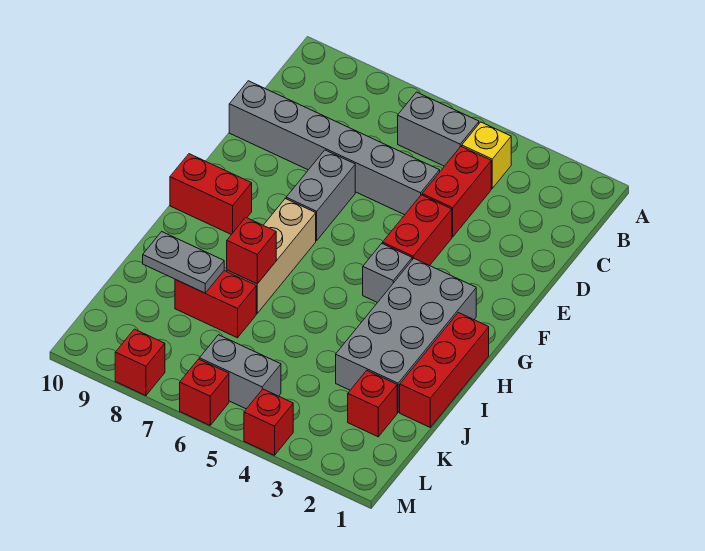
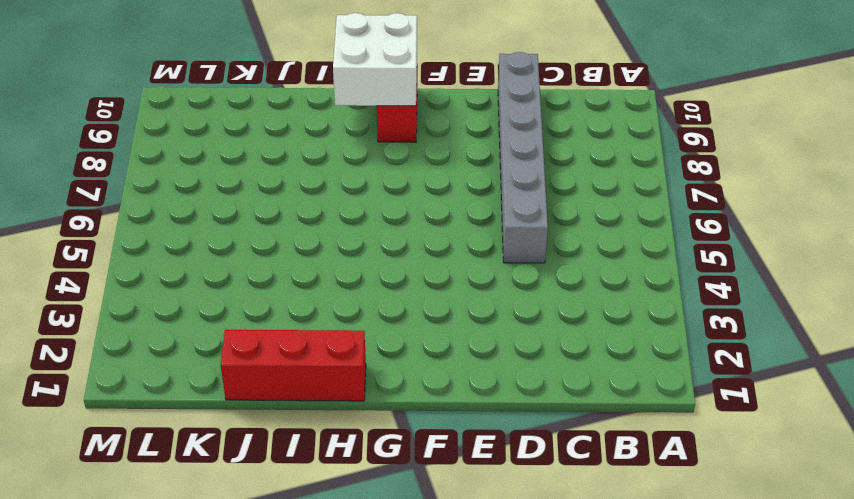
white brick G9:H10 level 2 -> none
none -> yellow brick B4 level 1
none -> grey brick B5:B6 level 1
none -> red brick C4:D4 level 1

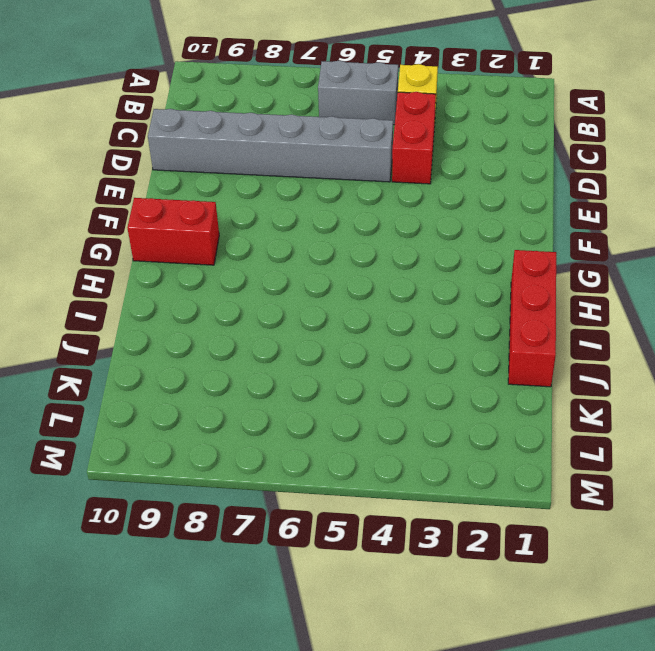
none -> red brick E4:F4 level 1
none -> grey brick E7:F7 level 1
none -> grey brick G2:J3 level 1

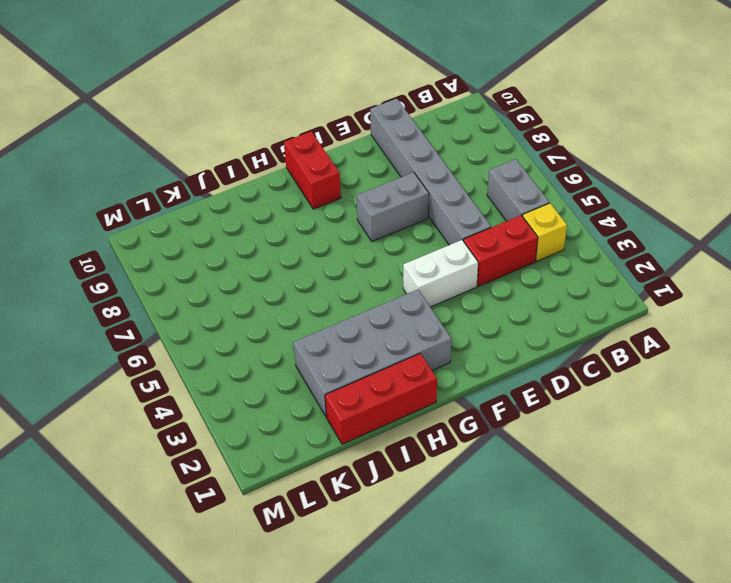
white brick E4:F4 level 1 -> red brick E4:F4 level 1
none -> grey brick G4 level 1
none -> tan brick G7:I7 level 1
none -> red brick J7:J8 level 1

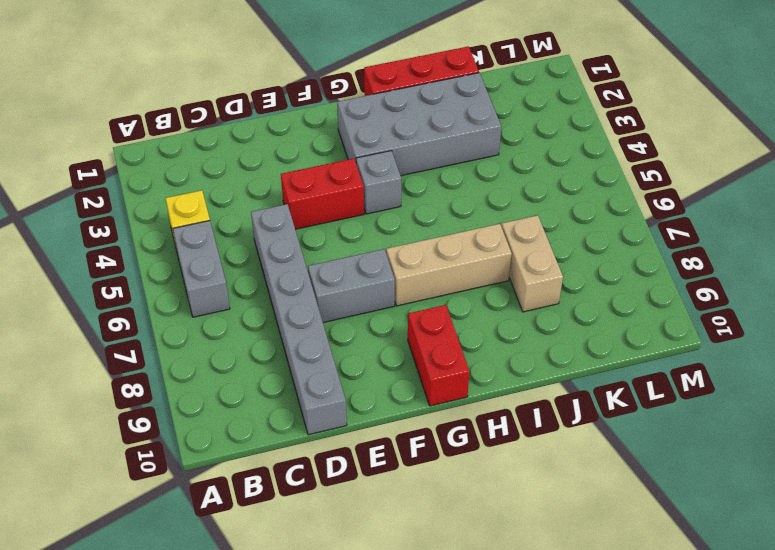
tan brick J7:J8 level 1 -> red brick J7:J8 level 1
none -> red brick C4:D4 level 1
none -> red brick K2 level 1
none -> grey brick L5:L6 level 1

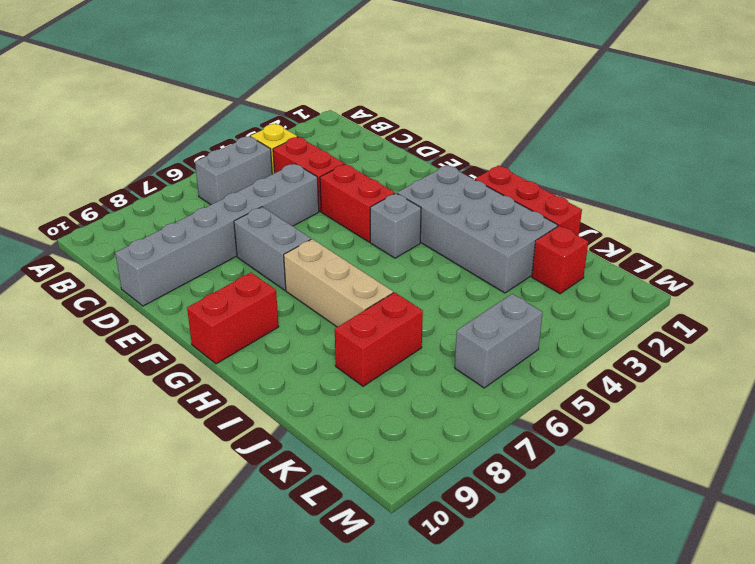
none -> red brick M4 level 1
none -> red brick M6 level 1
none -> red brick M8 level 1

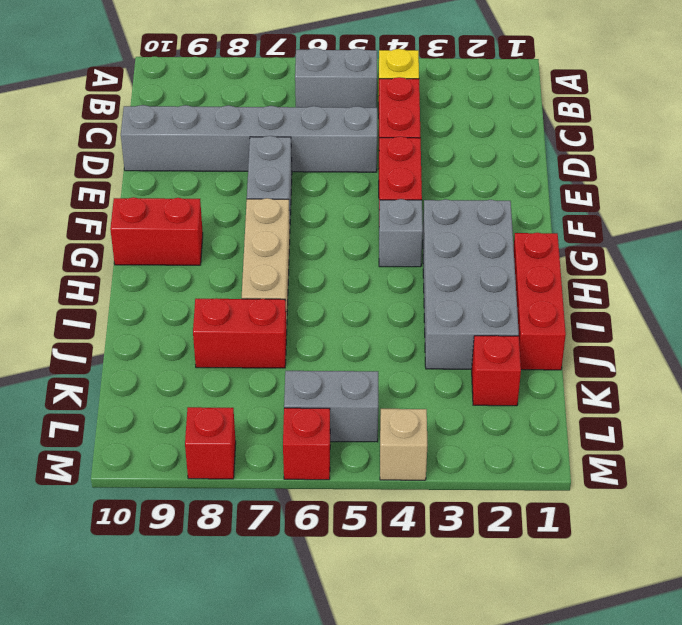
tan brick M4 level 1 -> red brick M4 level 1
none -> red brick I7 level 2
none -> grey plate J8:J9 level 2

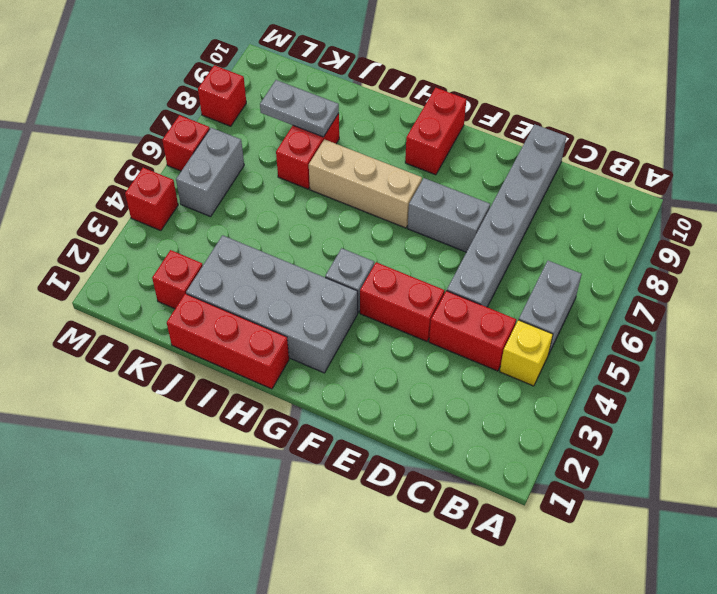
grey plate J8:K8 level 2 -> grey plate J8:J9 level 2
none -> red brick I7 level 2

